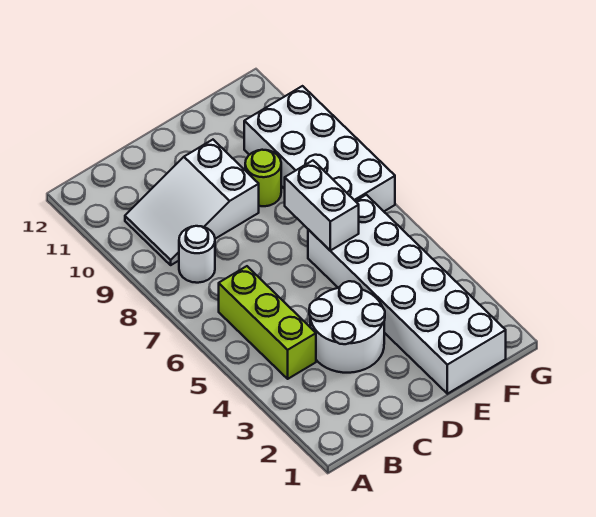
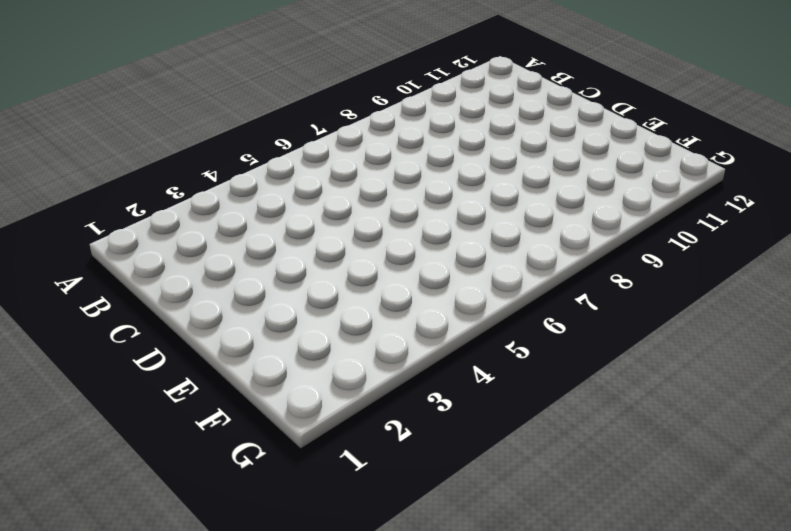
none -> lime brick B4:B6 level 1
none -> white round brick B8 level 1

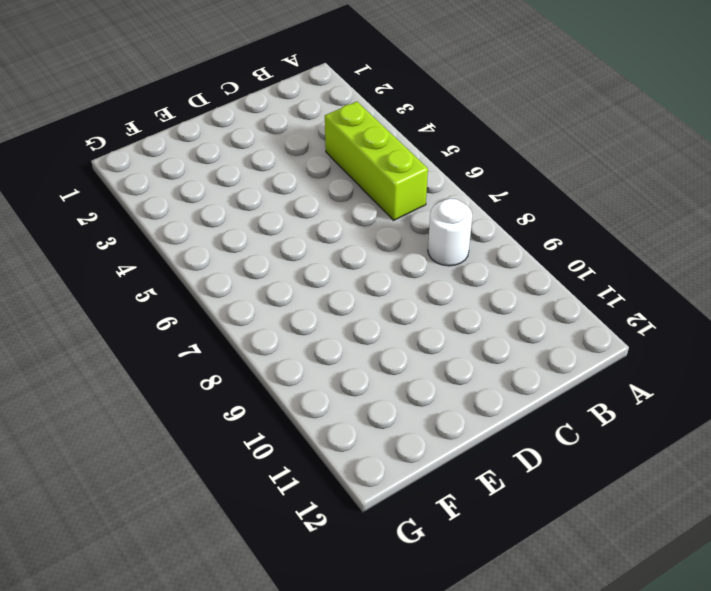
none -> white slope B9:D10 level 1 top D
none -> white round brick C3:D4 level 1

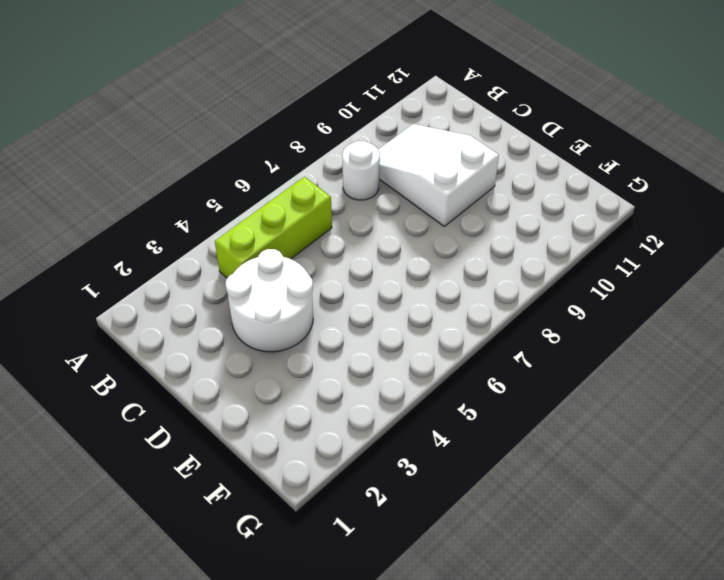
none -> white brick E1:F6 level 1
none -> lime round brick E9 level 1

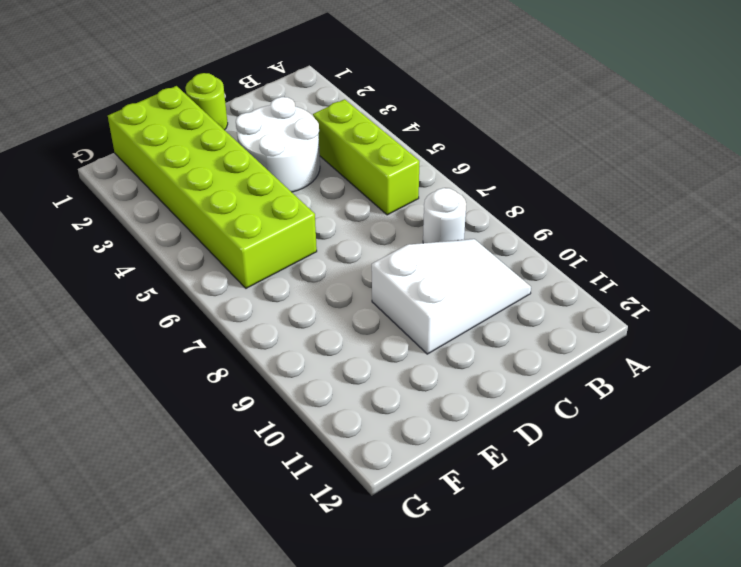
lime round brick D1 level 1 -> lime round brick E9 level 1
lime brick E1:F6 level 1 -> white brick E1:F6 level 1
none -> white brick F7:G10 level 1
none -> white brick E6:E7 level 2

